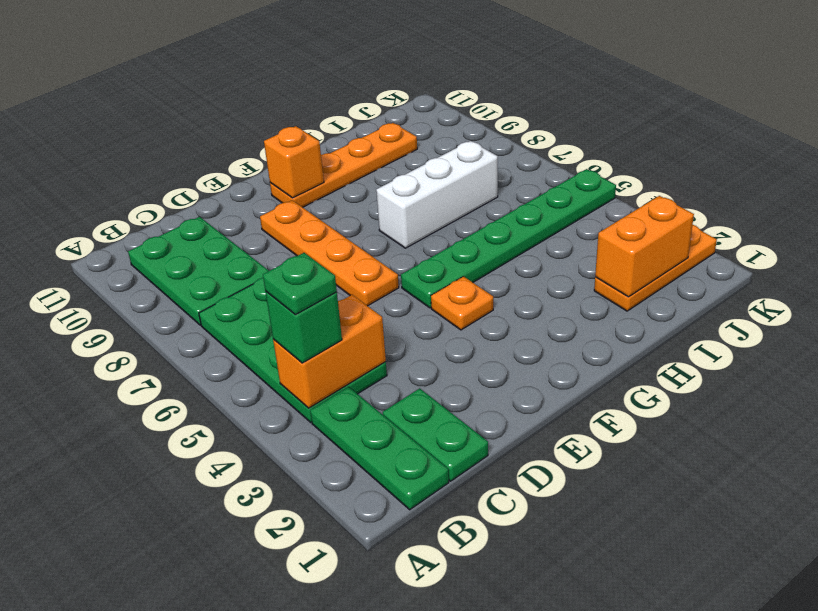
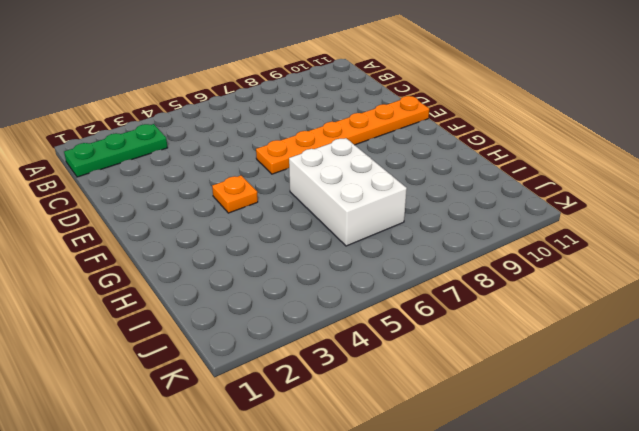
orange plate E6:E11 level 1 -> orange plate E6:E9 level 1
white brick G6:I7 level 1 -> white brick G7:I7 level 1
none -> green plate B4:C7 level 1
none -> green plate B8:C10 level 1
none -> green plate C1:C2 level 1

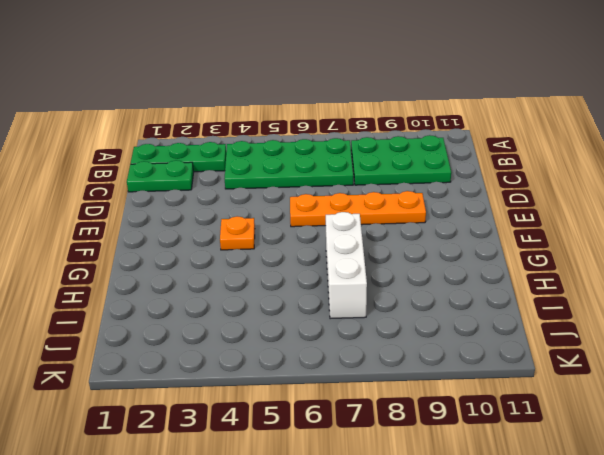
none -> green plate F5:K5 level 1
none -> orange plate F10:I10 level 1
none -> orange plate I2:K2 level 1

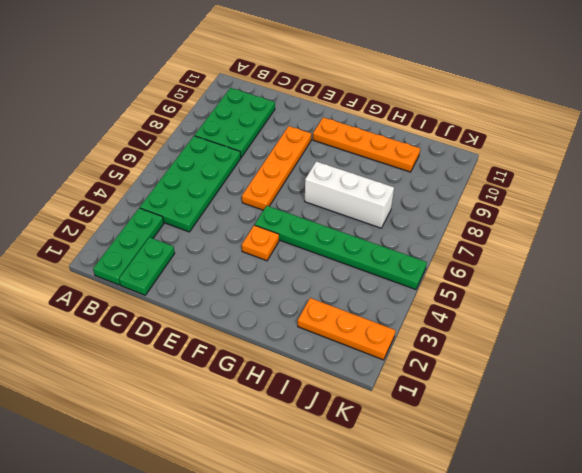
none -> orange brick B4:C4 level 2
none -> orange brick F10 level 2
none -> orange brick I2:J2 level 2

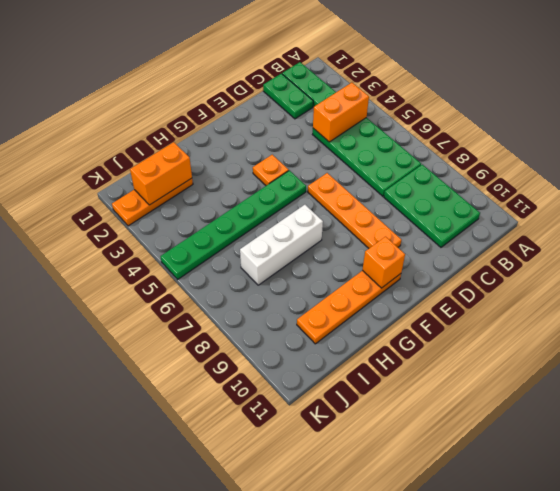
none -> green brick B4 level 3
none -> green plate B4 level 4

